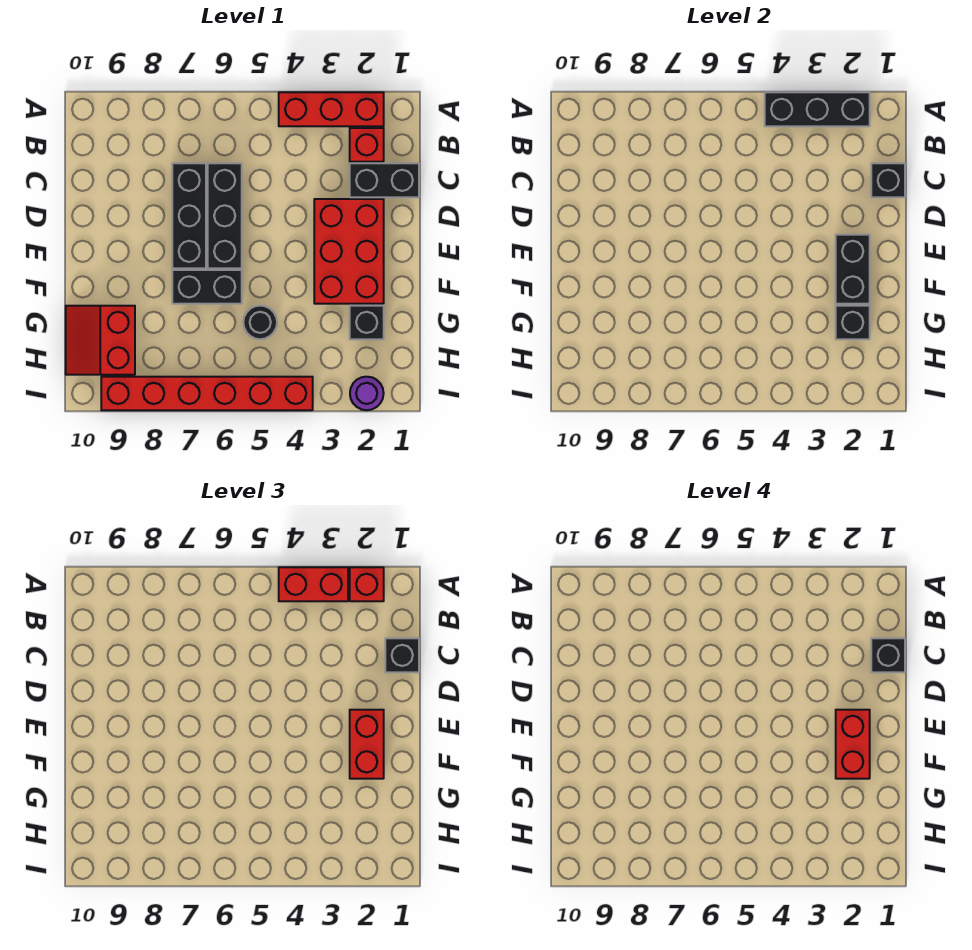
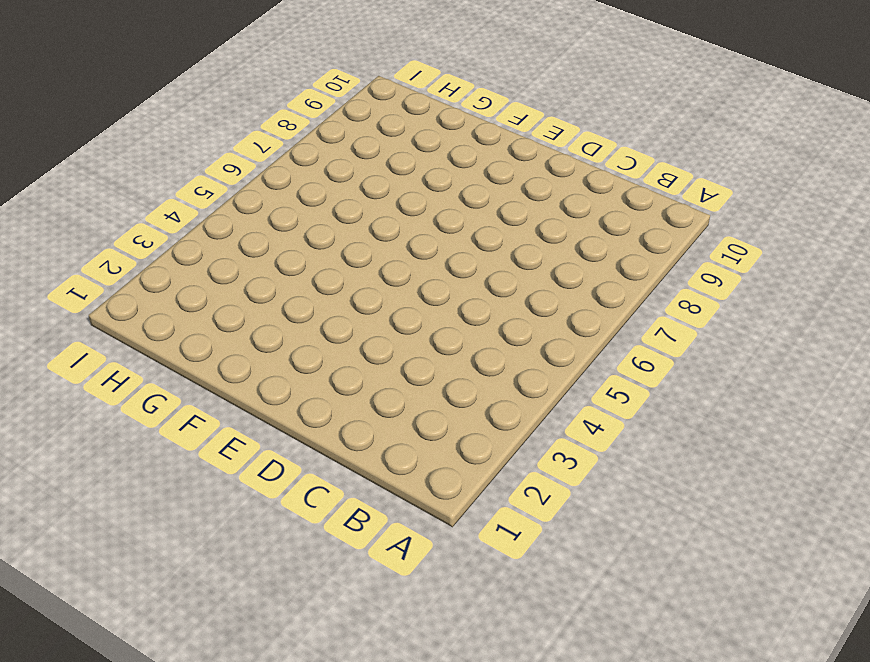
none -> red brick A2:A4 level 1
none -> red brick B2 level 1
none -> black brick C1:C2 level 1

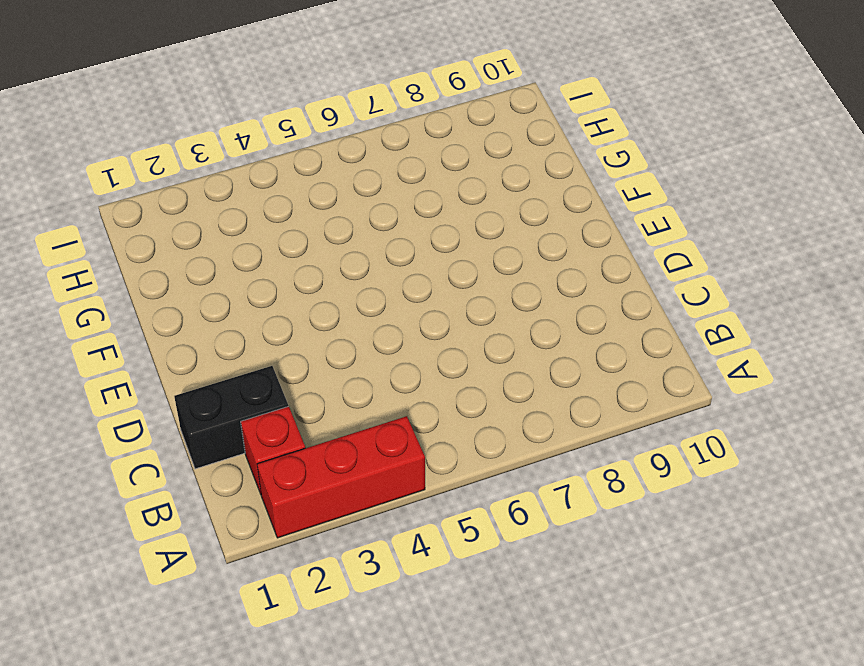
none -> black brick C6:E6 level 1
none -> black brick C7:E7 level 1
none -> red brick D2:F3 level 1

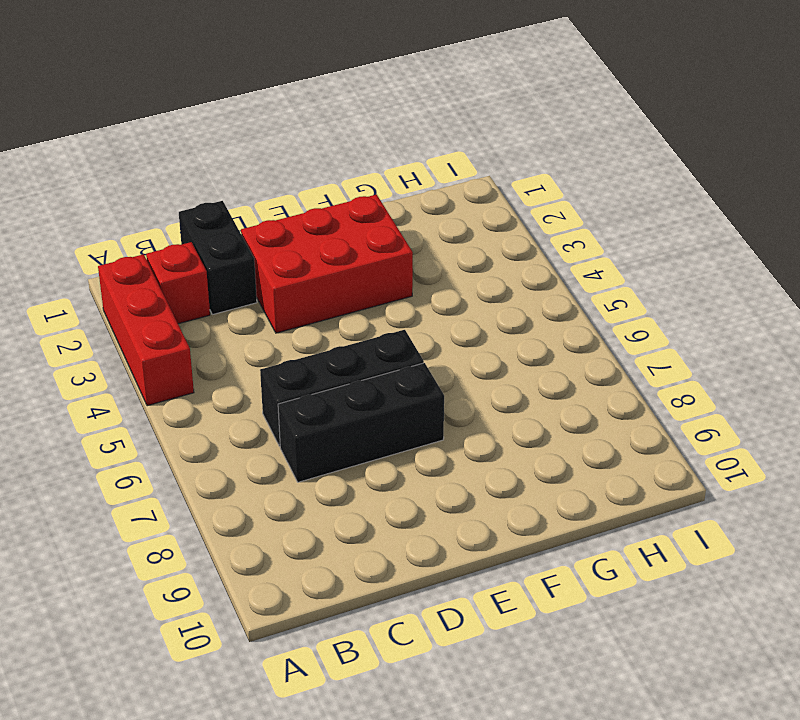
none -> black brick F6:F7 level 1
none -> black brick G2 level 1
none -> black round brick G5 level 1

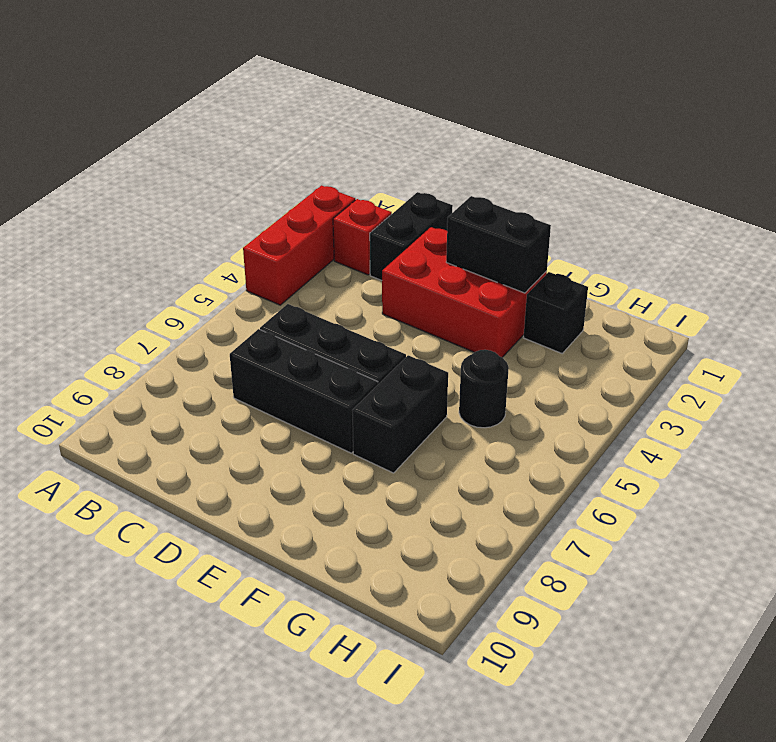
none -> red slope G9:H10 level 1 top 9
none -> purple round brick I2 level 1
none -> red brick I4:I9 level 1

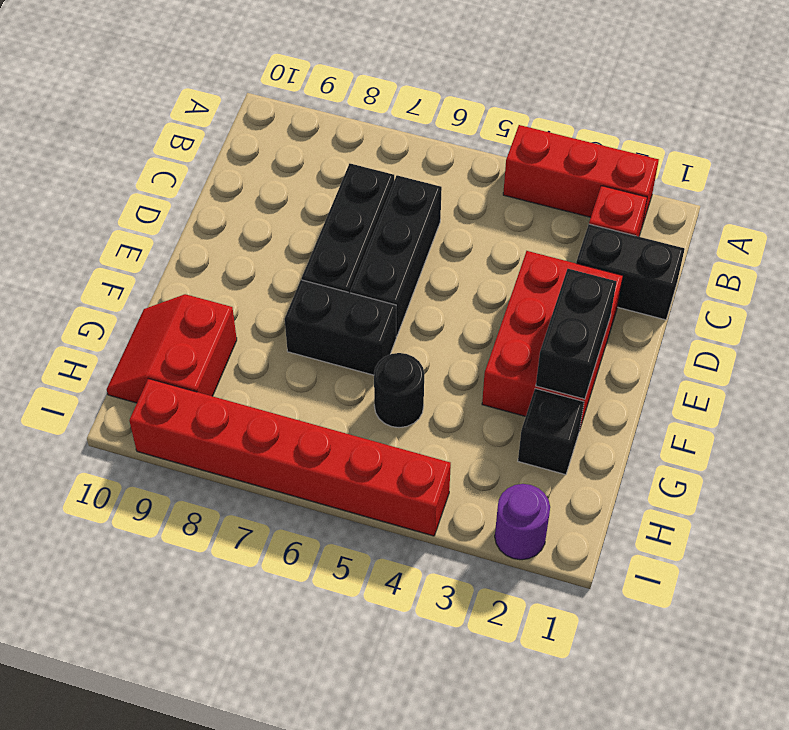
none -> black brick A2:A4 level 2
none -> black brick C1 level 2
none -> black brick G2 level 2

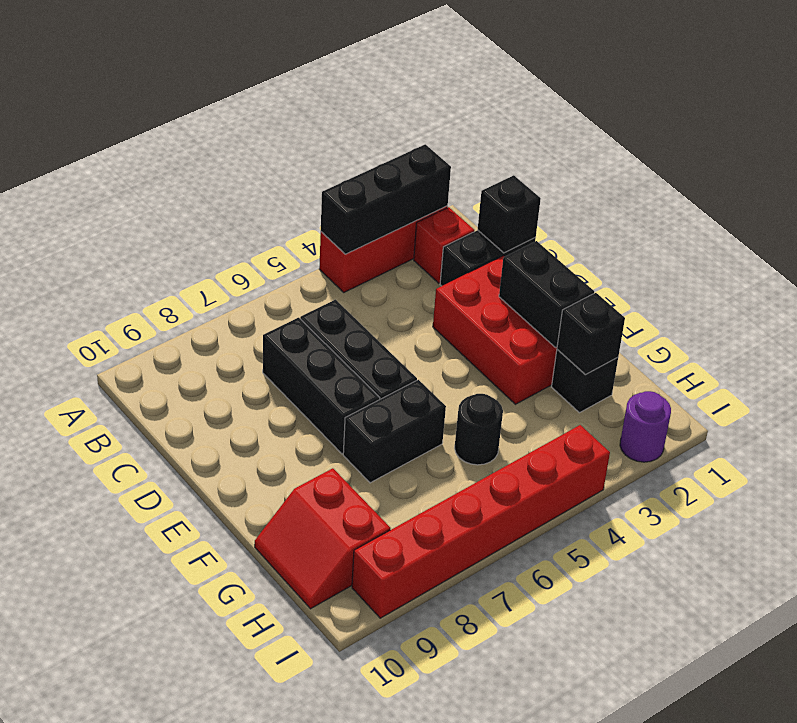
none -> red brick A2 level 3
none -> red brick A3:A4 level 3
none -> black brick C1 level 3

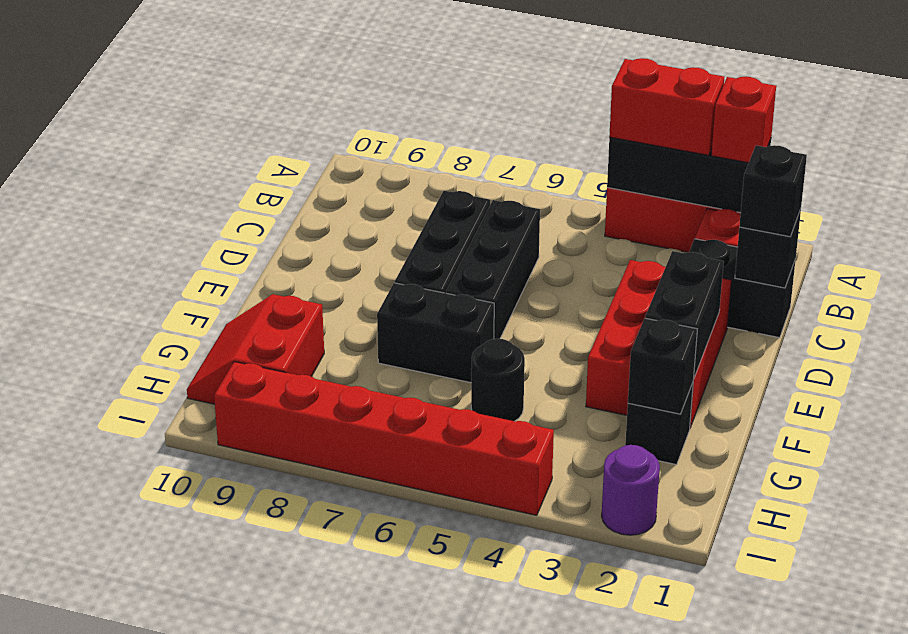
none -> red brick E2:F2 level 3
none -> black brick C1 level 4
none -> red brick E2:F2 level 4

